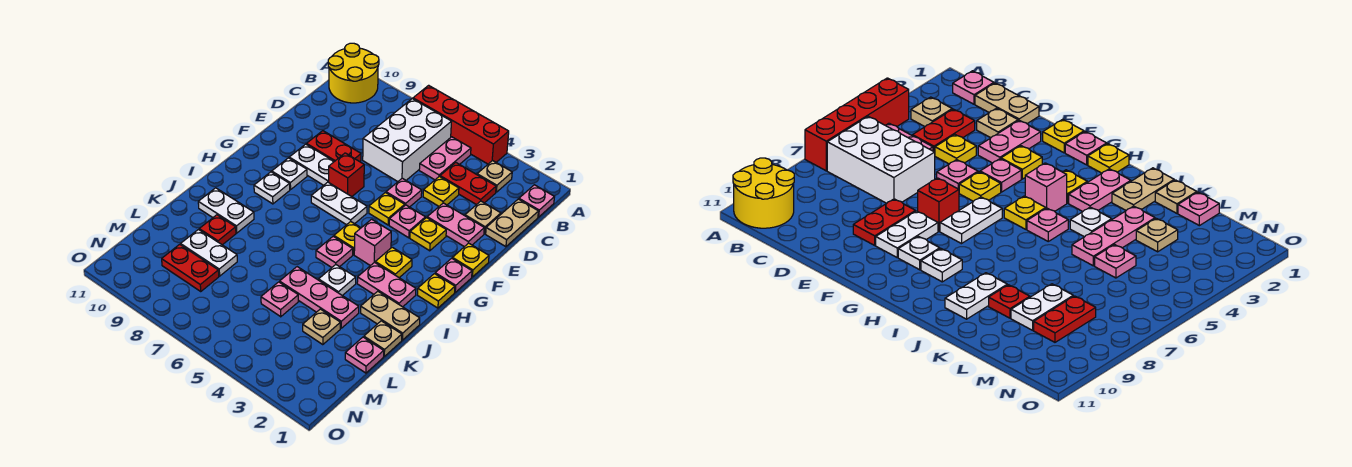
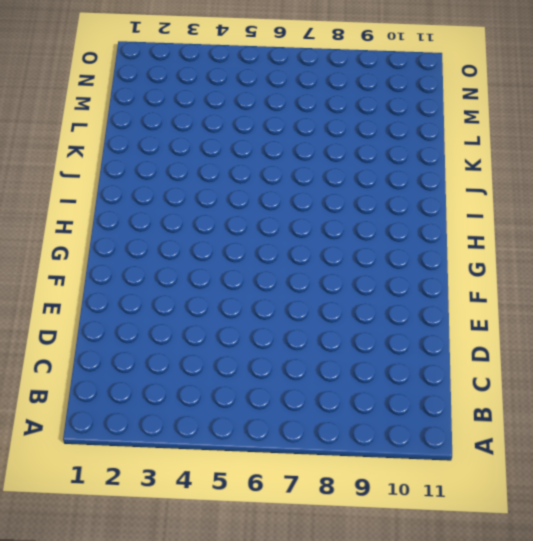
none -> red brick A4:A7 level 1
none -> yellow round brick A10:B11 level 1
none -> pink plate B1 level 1
none -> tan plate B3 level 1

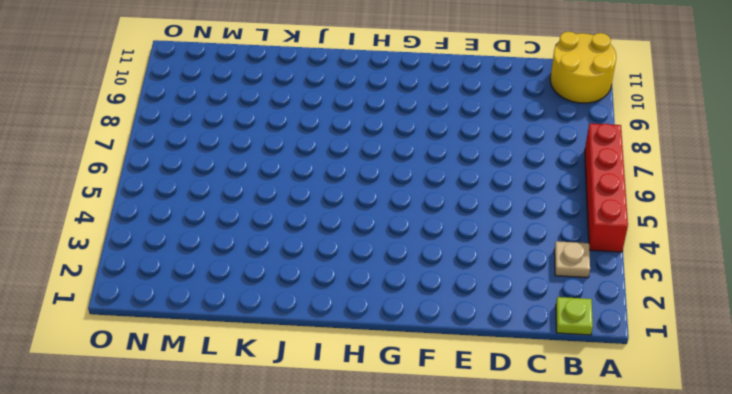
lime plate B1 level 1 -> pink plate B1 level 1
none -> pink plate B5:C5 level 1
none -> white brick B6:D7 level 1
none -> tan plate C1:D1 level 1
none -> red plate C3:C4 level 1

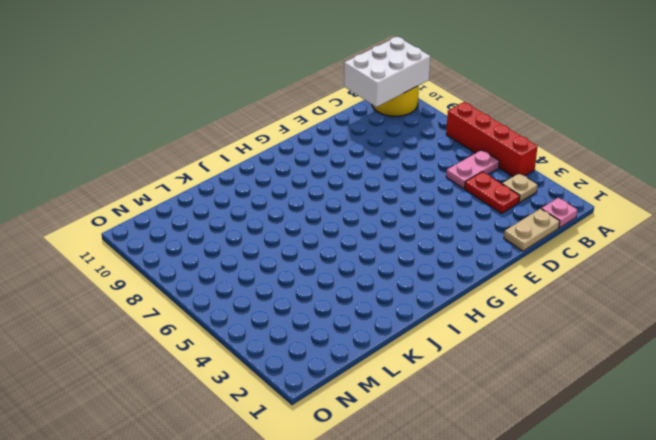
white brick A10:C11 level 2 -> white brick B6:D7 level 1
none -> tan plate D2 level 1
none -> yellow plate D4 level 1
none -> pink plate E2:E3 level 1
none -> pink plate E5 level 1

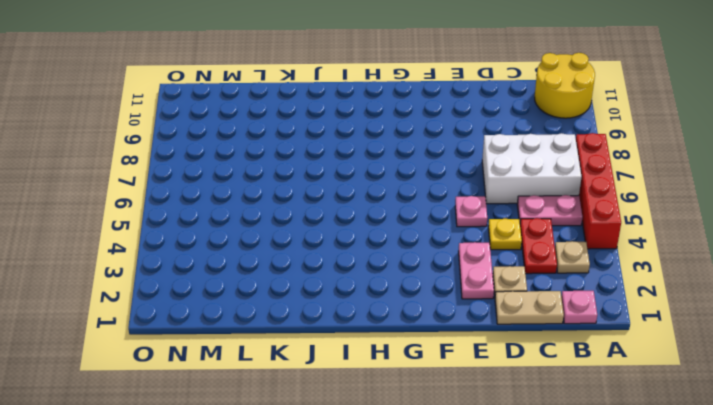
none -> red plate E8:E9 level 1
none -> yellow plate F1 level 1
none -> yellow plate F3 level 1
none -> pink plate F4 level 1

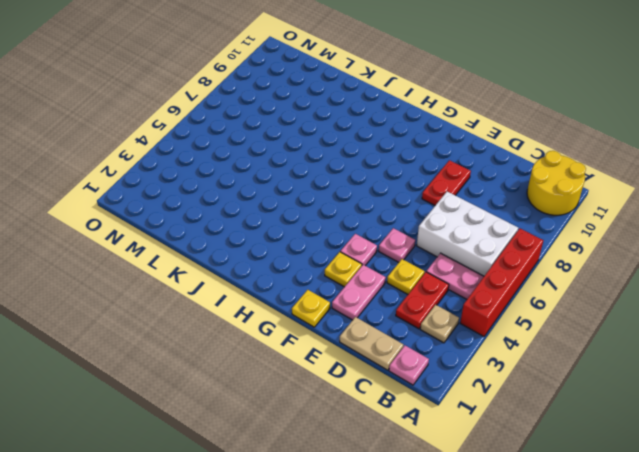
none -> tan plate D2 level 1
none -> yellow plate F5 level 1
none -> red brick F7 level 1
none -> white plate F8:F9 level 1

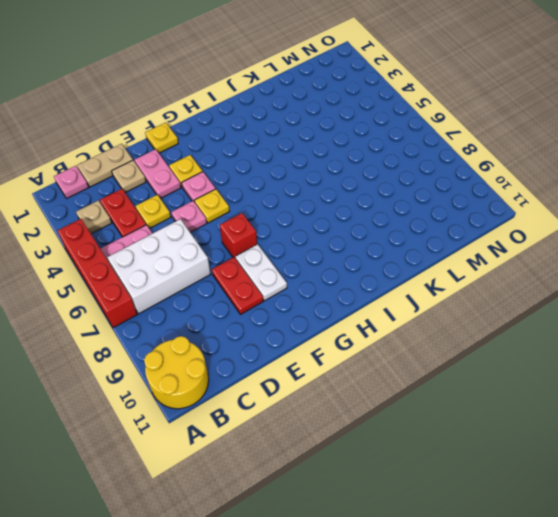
none -> pink plate G1 level 1
none -> white plate G6:G7 level 1
none -> white plate G9 level 1
none -> yellow plate H1 level 1

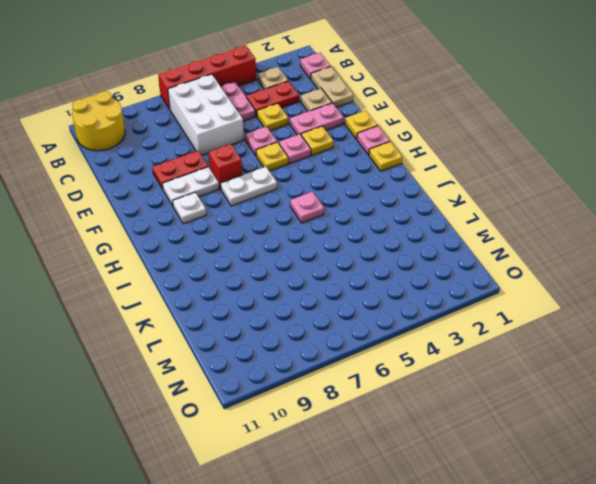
none -> yellow plate H3 level 1
none -> pink brick H4 level 1
none -> yellow plate H5 level 1
none -> white plate H9 level 1

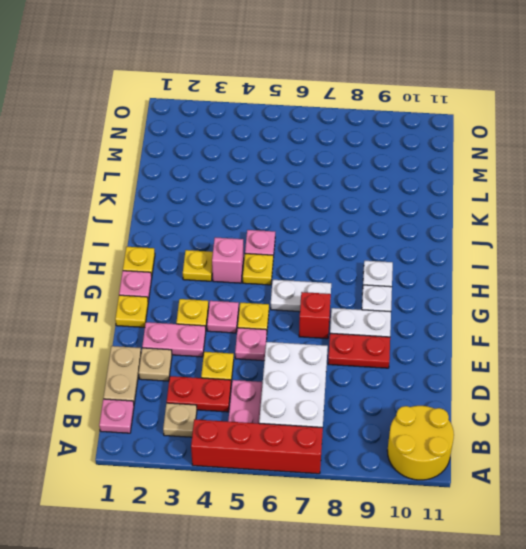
none -> pink plate I2:I3 level 1
none -> tan plate J1:J2 level 1
none -> white plate J4 level 1
none -> white plate J9:J10 level 1

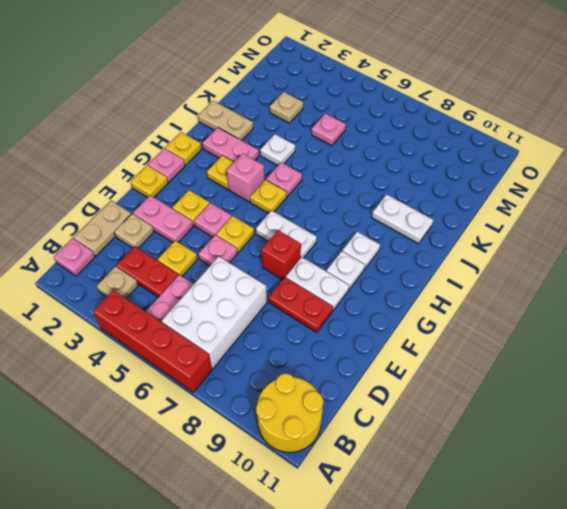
none -> tan plate K1 level 1
none -> pink plate K3:K5 level 1
none -> red plate K9 level 1
none -> pink plate L1 level 1

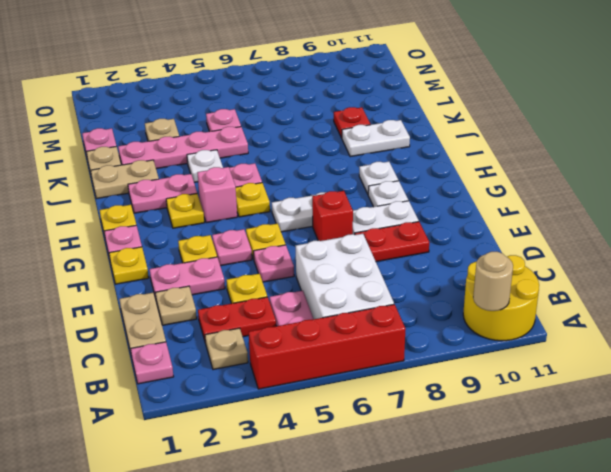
tan round brick A10 level 2 -> none
pink plate K2:K5 level 1 -> pink plate K3:K5 level 1
none -> white plate L8:L9 level 1
none -> red plate M8:M9 level 1

